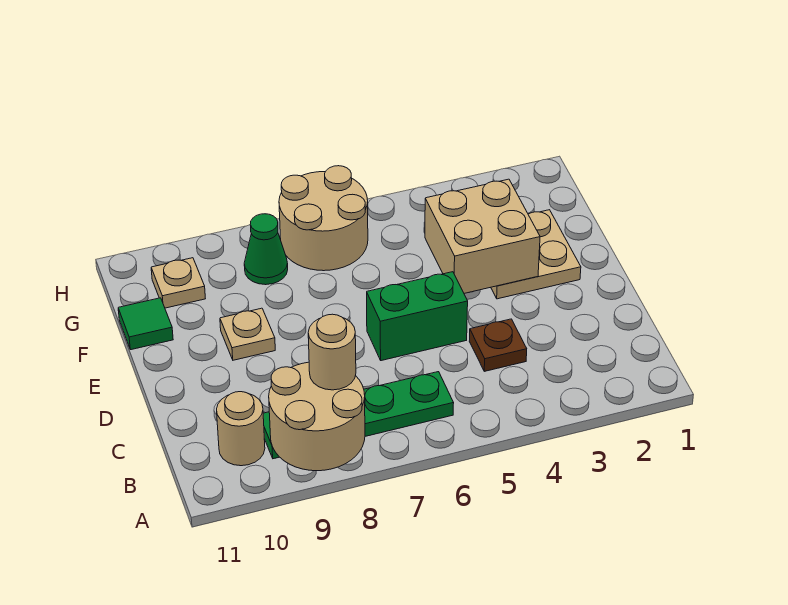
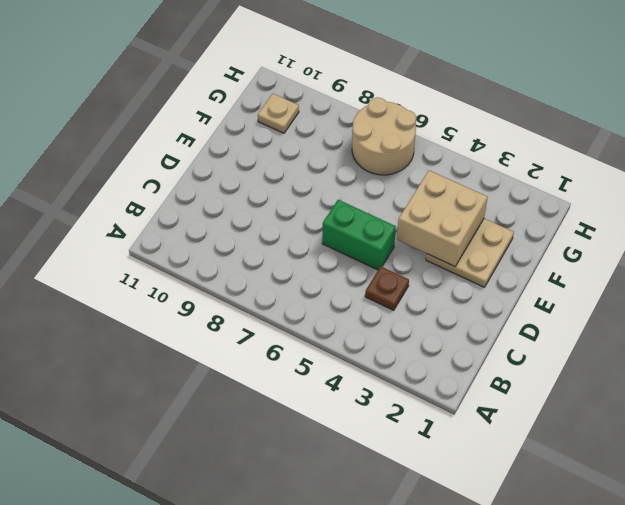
none -> green plate B6:B9 level 1
none -> tan round brick B10 level 1
none -> tan plate E9 level 1

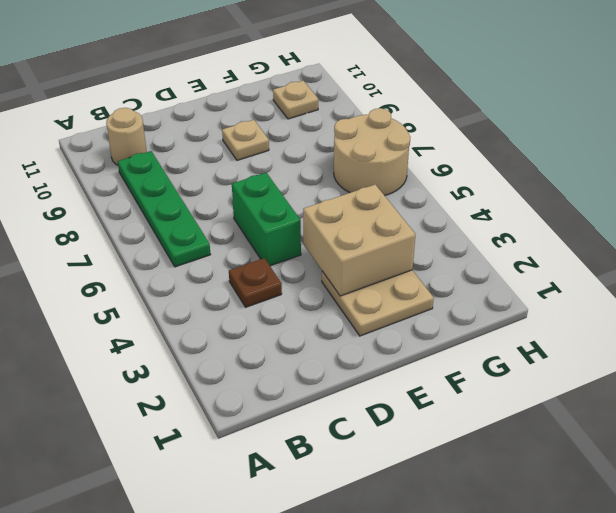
none -> green tile F11 level 1
none -> green cone G8 level 1
none -> tan round brick A8:B9 level 2

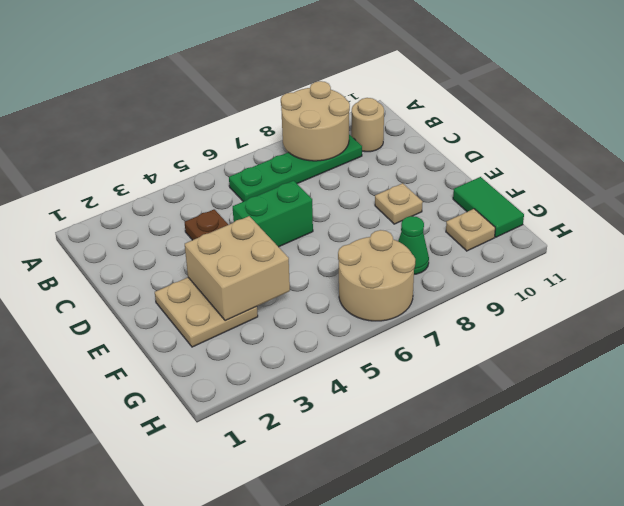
green tile F11:G11 level 1 -> green tile F11 level 1
none -> tan round brick B8 level 3

